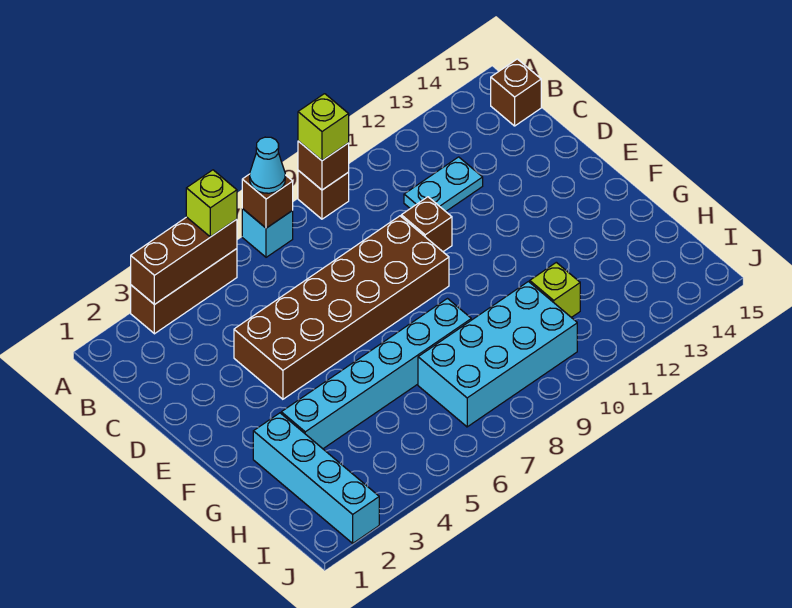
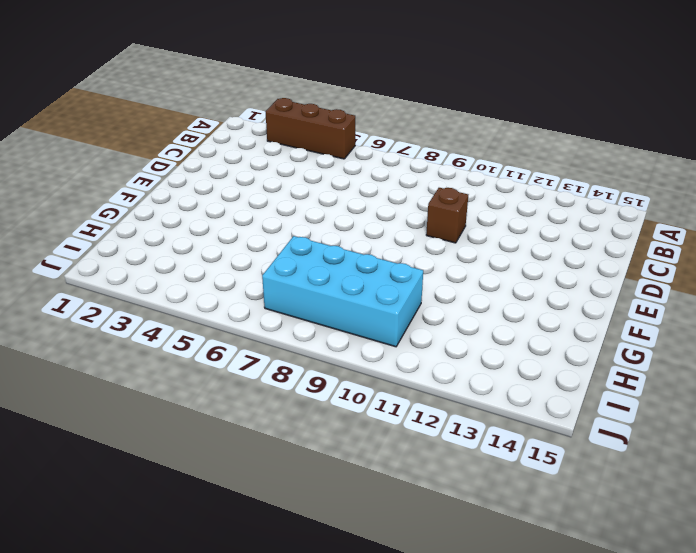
none -> cyan brick A7 level 1
none -> brown brick A9 level 1
none -> brown brick B15 level 1

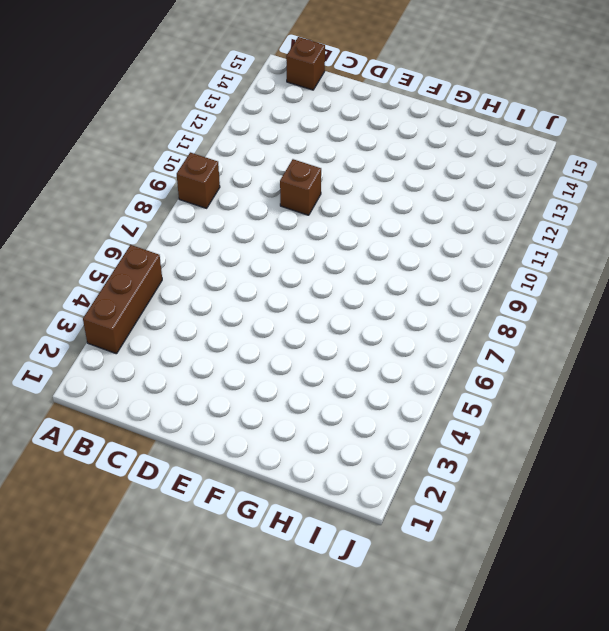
none -> cyan brick A7 level 1
none -> cyan plate C11:C12 level 1
none -> brown brick D4:E9 level 1

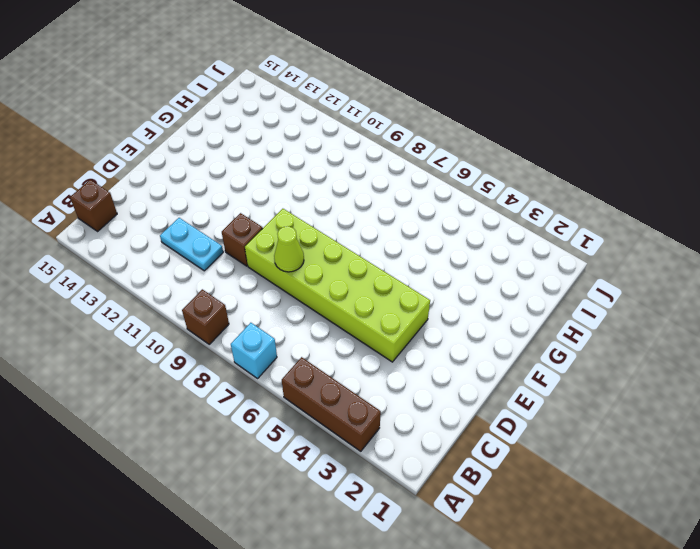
lime brick D4:E9 level 1 -> brown brick D4:E9 level 1
lime cone D8 level 2 -> none
none -> cyan brick G2:J2 level 1
none -> cyan brick G3:G8 level 1
none -> cyan brick H7:I10 level 1

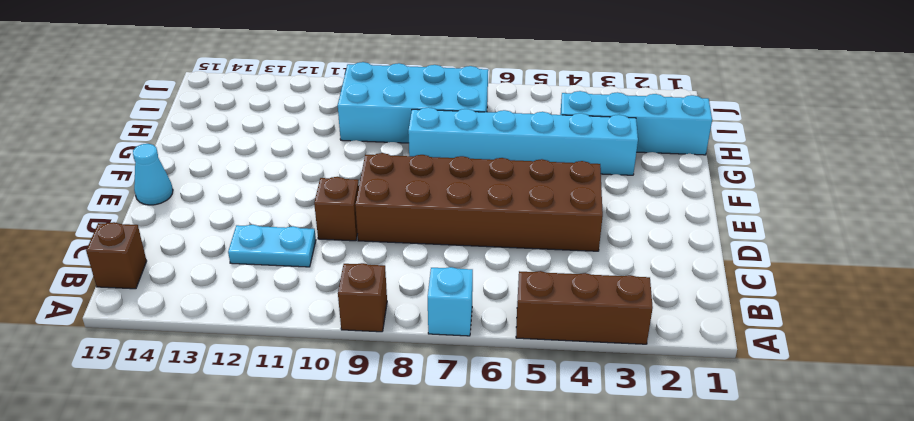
cyan cone E15 level 1 -> cyan cone A7 level 3
cyan brick H1:H4 level 1 -> cyan brick G2:J2 level 1
none -> lime brick H11 level 1
none -> brown brick A3:A5 level 2
none -> brown brick A7 level 2

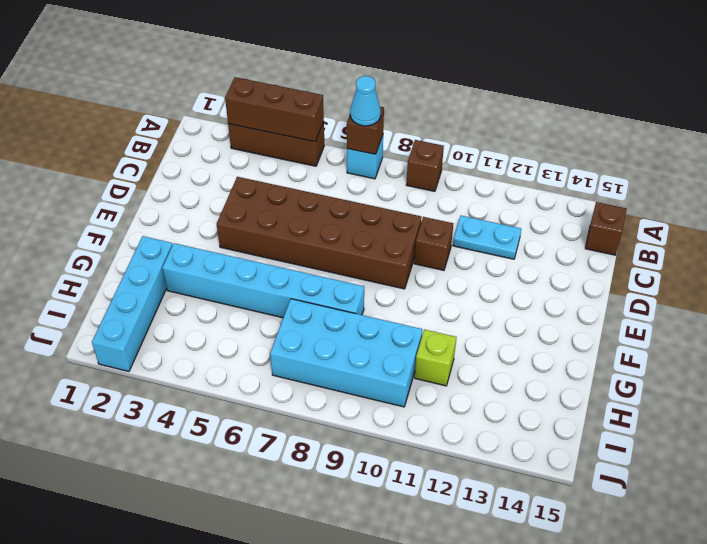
none -> brown brick A9 level 2
none -> lime brick A5 level 3
none -> lime brick A9 level 3

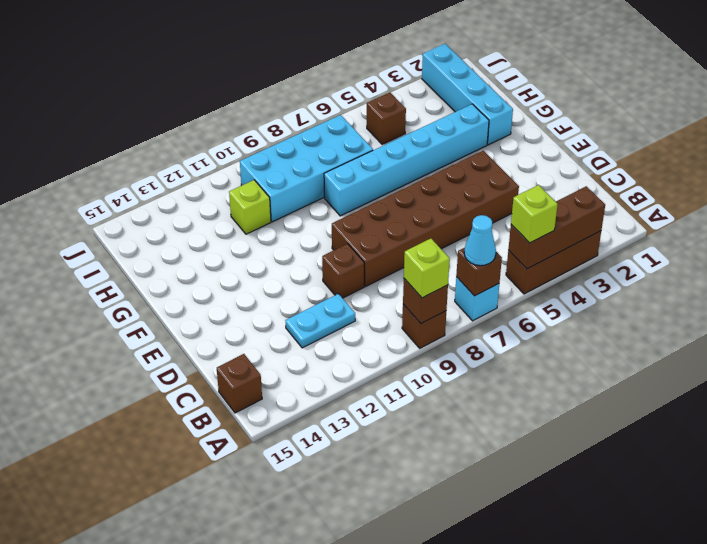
brown brick I5 level 1 -> none

